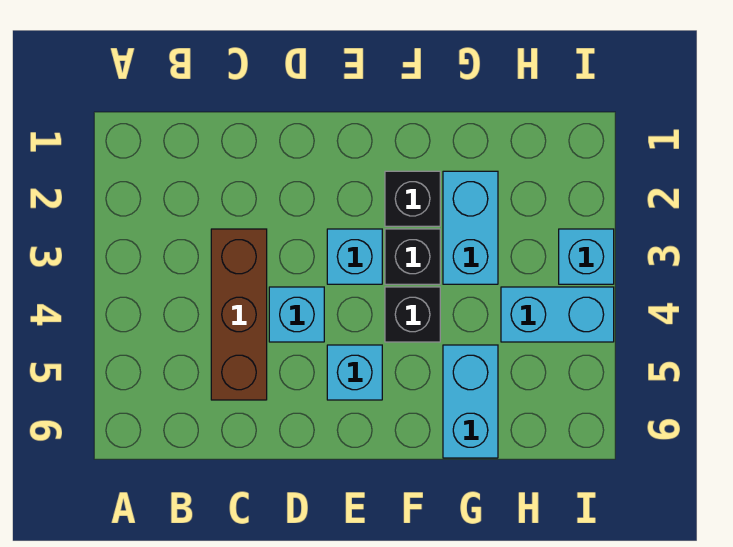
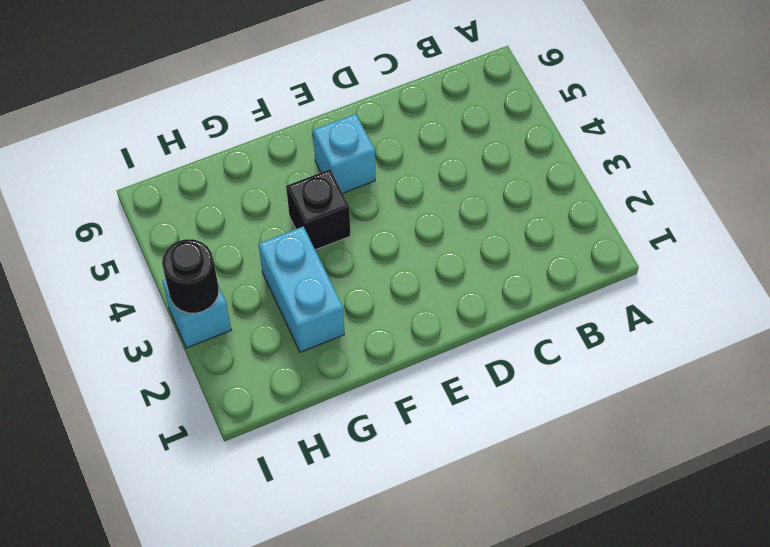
black round brick I3 level 2 -> none
none -> brown brick C3:C5 level 1
none -> cyan brick D4 level 1

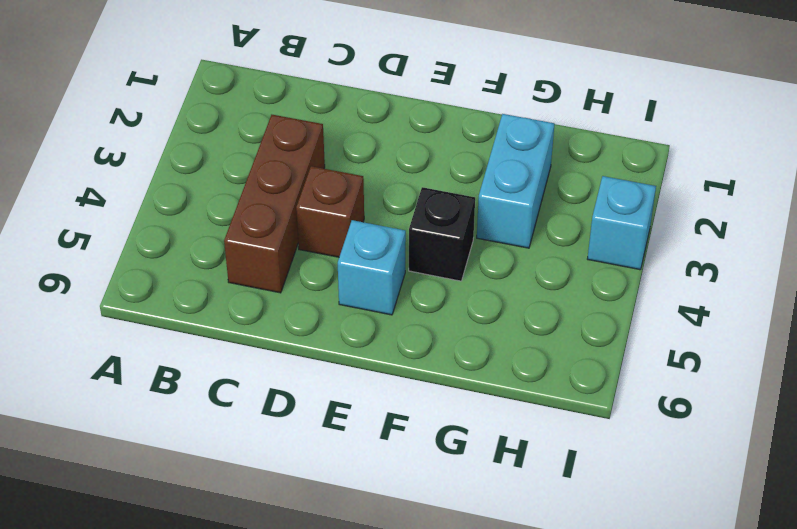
brown brick D4 level 1 -> cyan brick D4 level 1
none -> cyan brick E3 level 1
none -> black brick F2 level 1

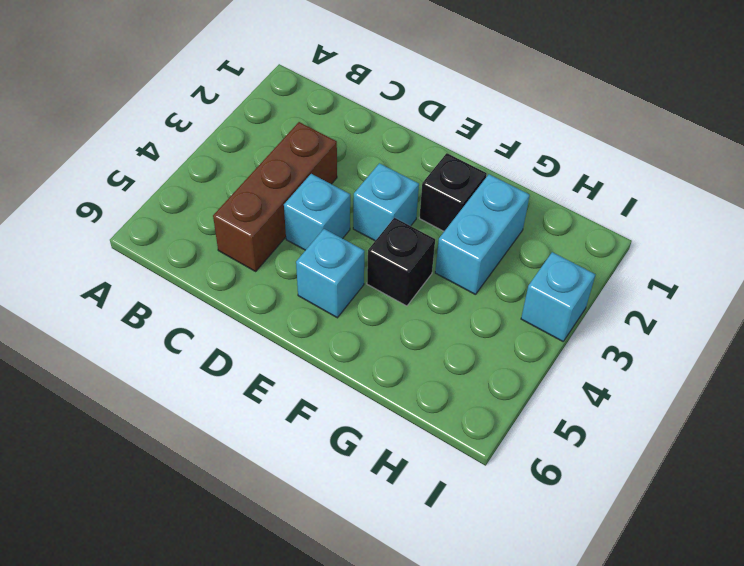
none -> black brick F3 level 1
none -> cyan brick G5:G6 level 1

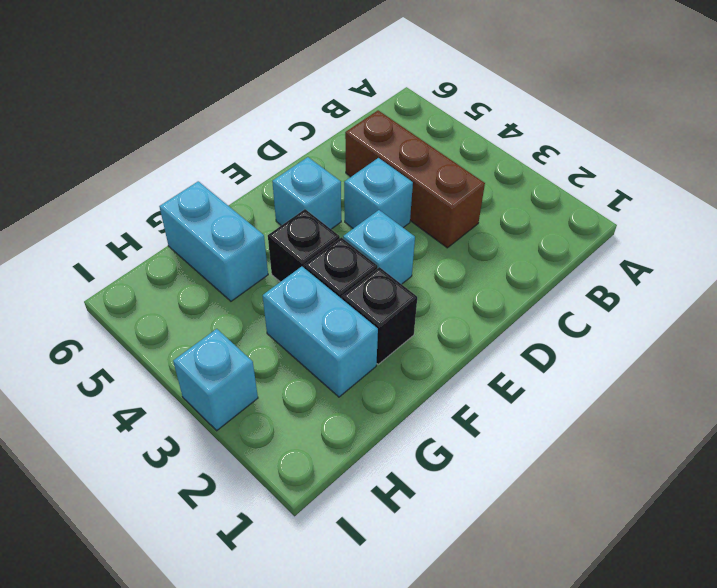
none -> cyan brick H4:I4 level 1

